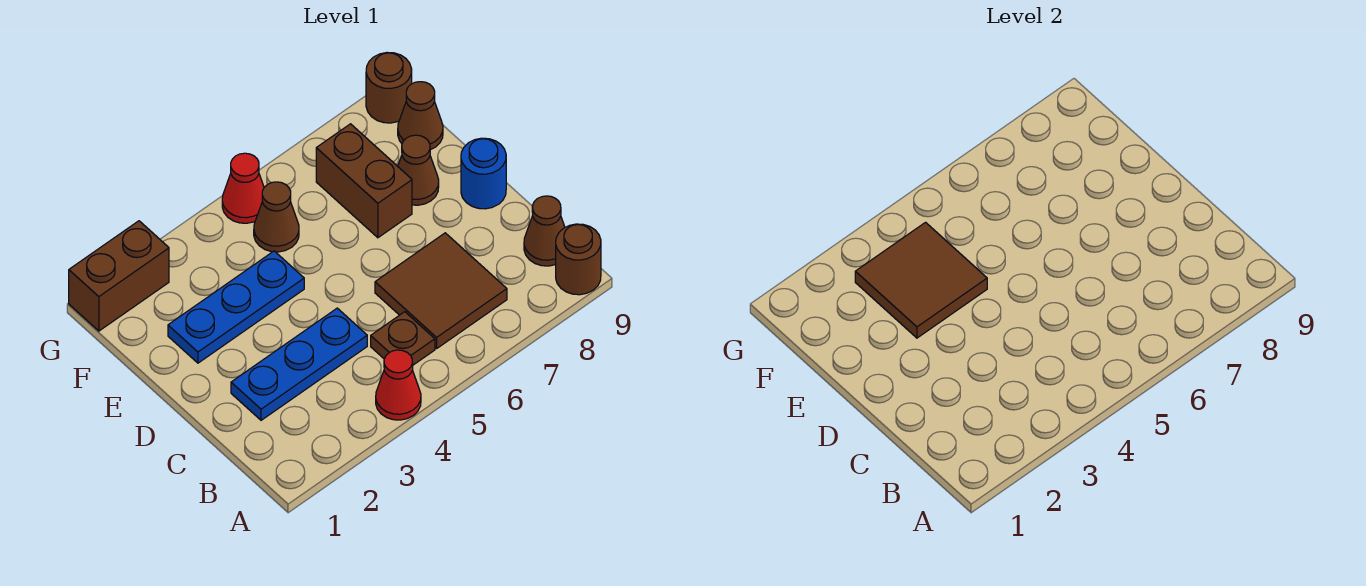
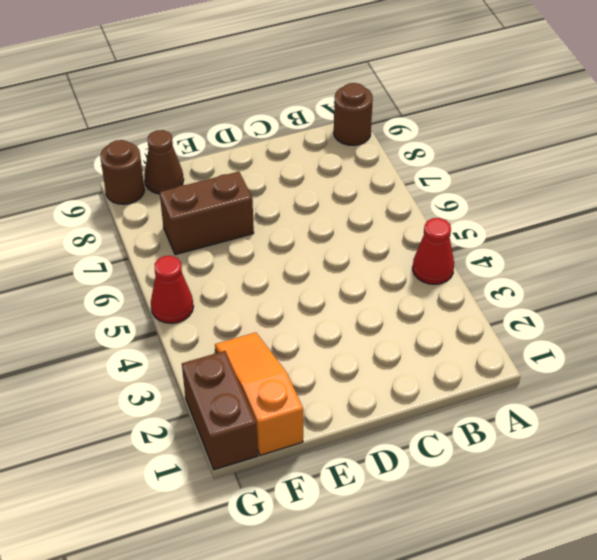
orange slope F1:F3 level 1 top 1 -> none
none -> brown plate B5 level 1
none -> brown tile B6:C7 level 1
none -> brown cone B9 level 1

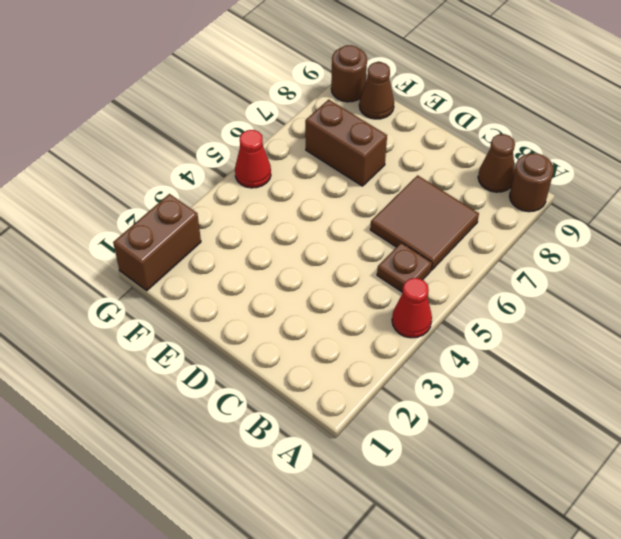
none -> blue plate C2:C4 level 1
none -> blue round brick D9 level 1
none -> blue plate E2:E4 level 1

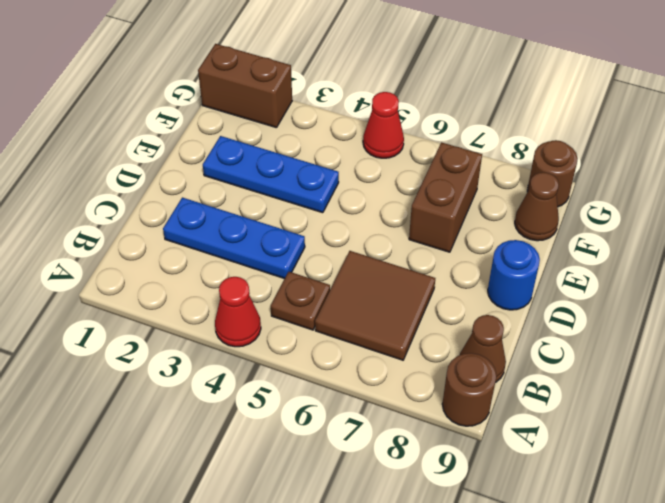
none -> brown cone E8 level 1
none -> brown cone F5 level 1
none -> brown tile E3:F4 level 2

